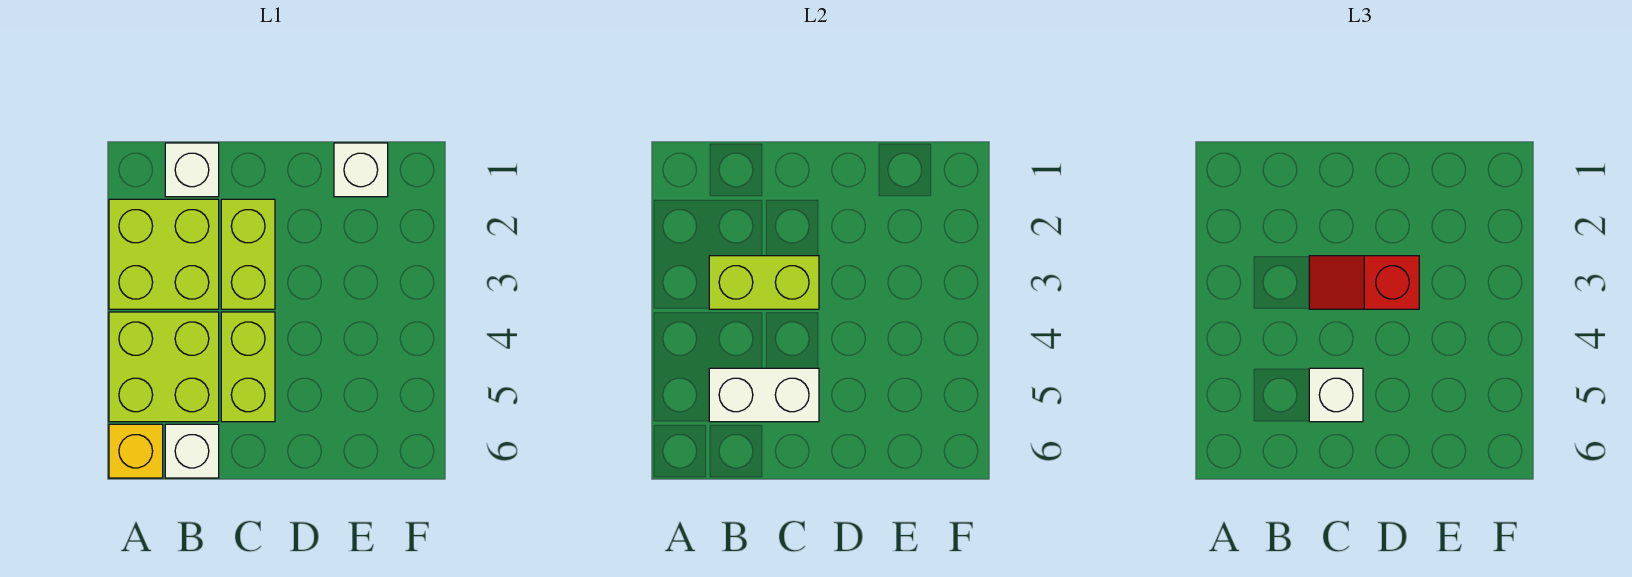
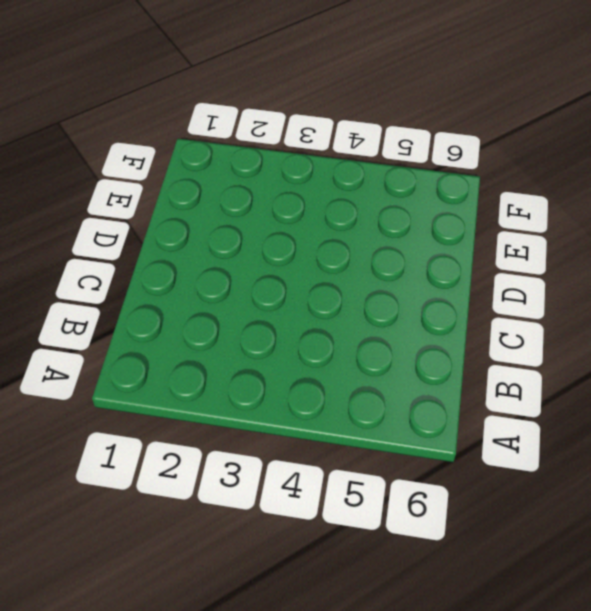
none -> lime brick A2:B3 level 1
none -> lime brick A4:B5 level 1
none -> yellow brick A6 level 1

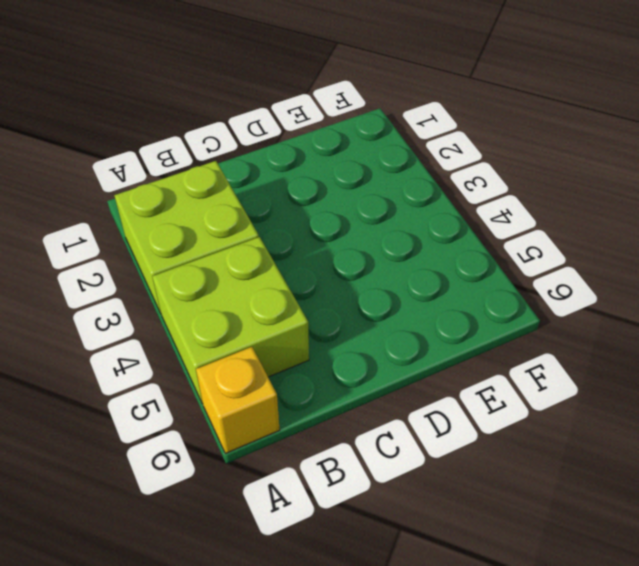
none -> white brick B1 level 1
none -> white brick B6 level 1
none -> lime brick C2:C3 level 1

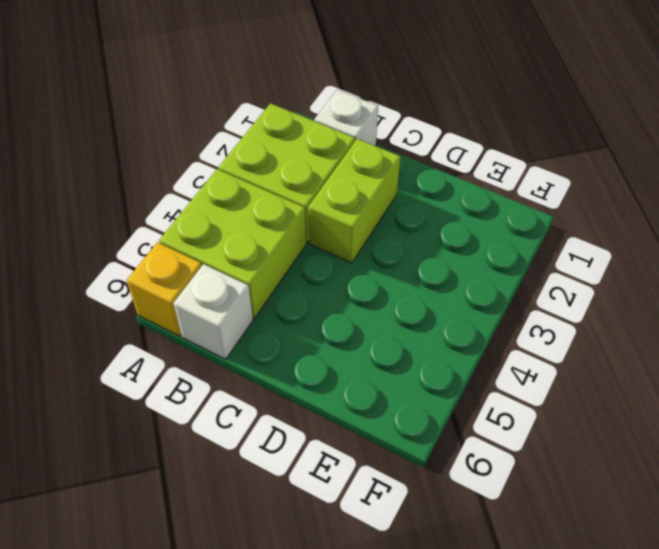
none -> lime brick C4:C5 level 1
none -> white brick E1 level 1
none -> lime brick B3:C3 level 2

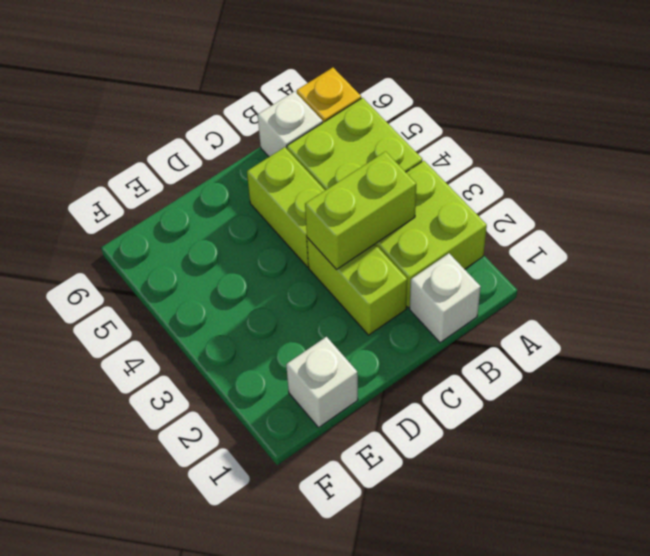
none -> white brick B5:C5 level 2
none -> red slope C3:D3 level 3 top D
none -> white brick C5 level 3

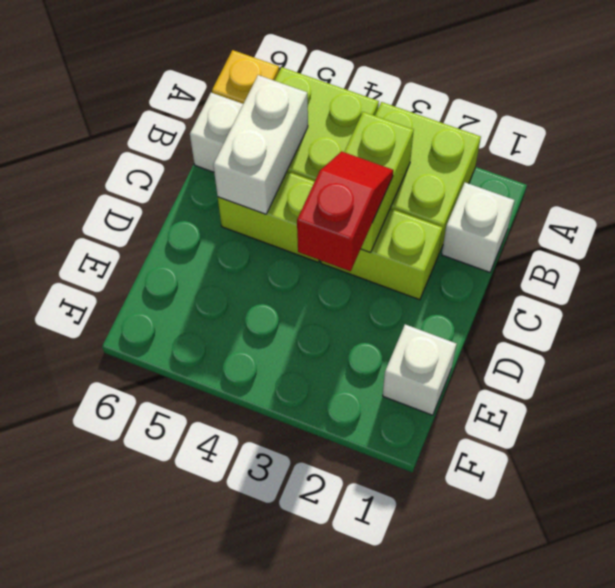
none -> white brick C5 level 3

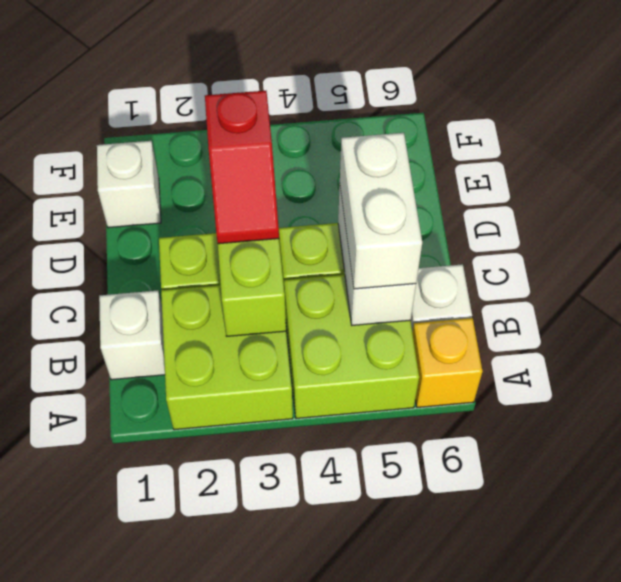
white brick B5:C5 level 3 -> white brick C5 level 3

